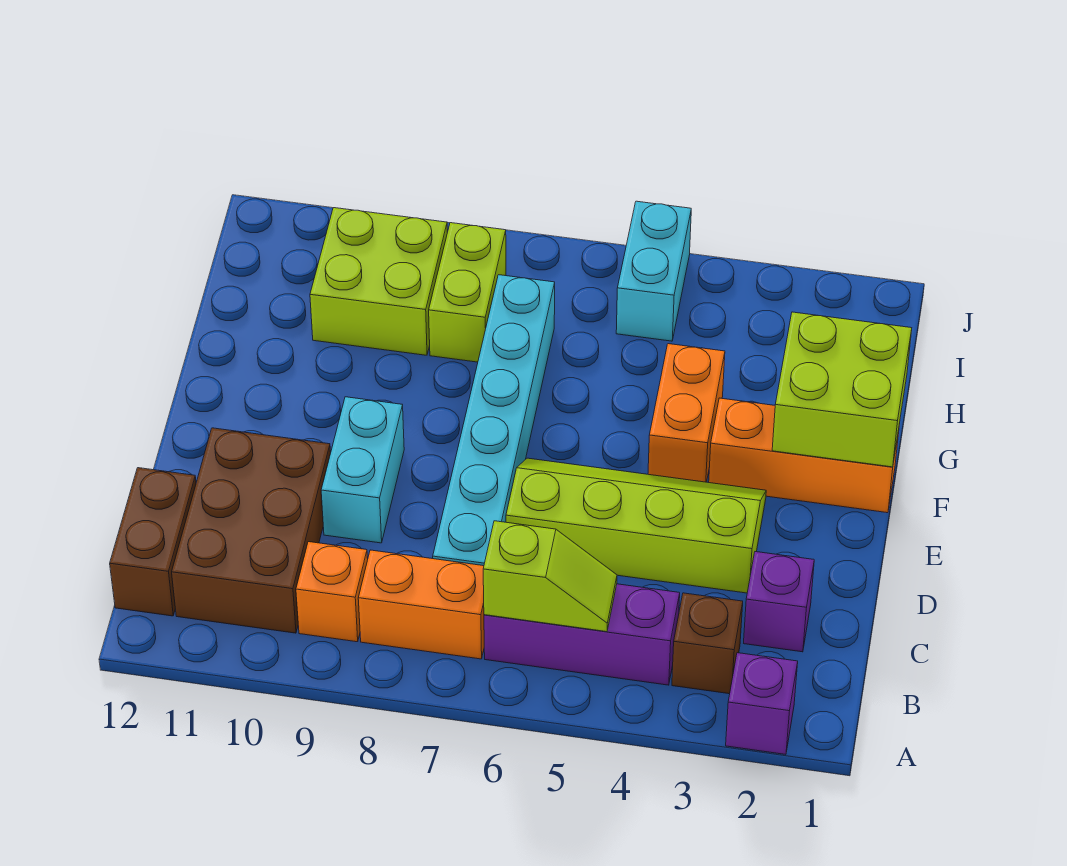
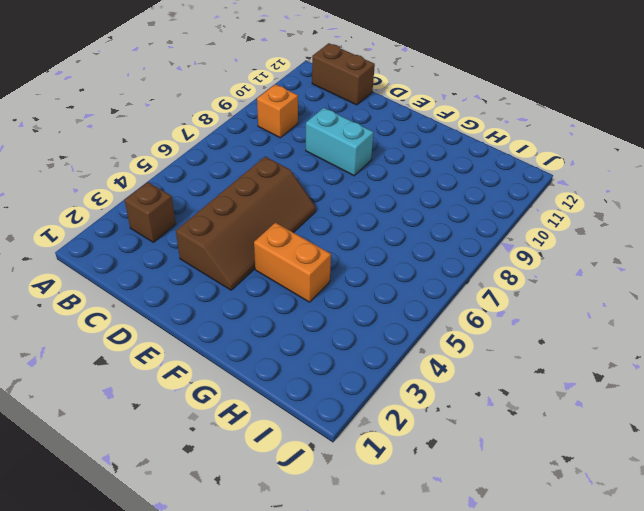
brown slope D3:E6 level 1 top D -> lime slope D3:E6 level 1 top D
none -> purple brick A2 level 1
none -> purple brick B4:B6 level 1
none -> orange brick B7:B8 level 1

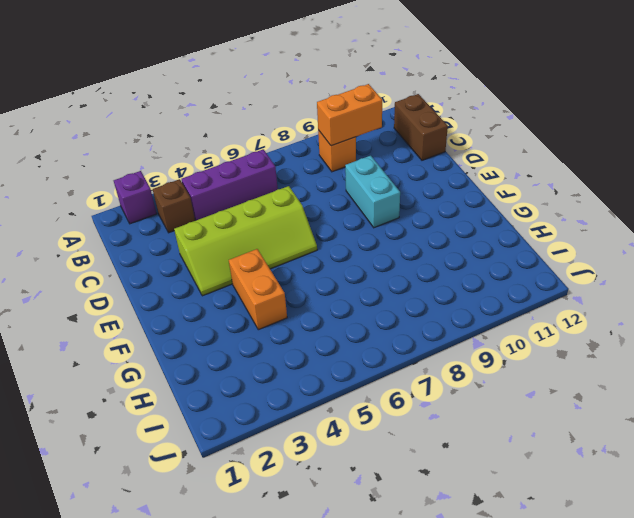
orange brick B9:B10 level 2 -> orange brick B7:B8 level 1
none -> brown brick B10:D11 level 1
none -> purple brick C2 level 1
none -> cyan brick C7:H7 level 1

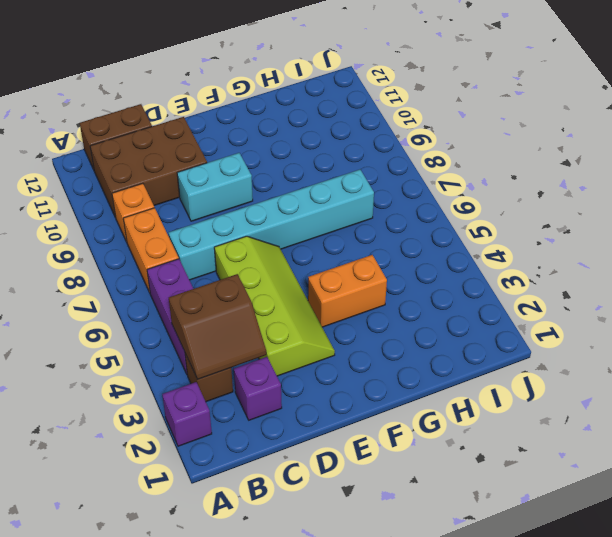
brown slope B3:C4 level 2 top 4 -> none
none -> orange brick F1:F3 level 1
none -> lime brick H8:I8 level 1
none -> lime brick H9:I10 level 1

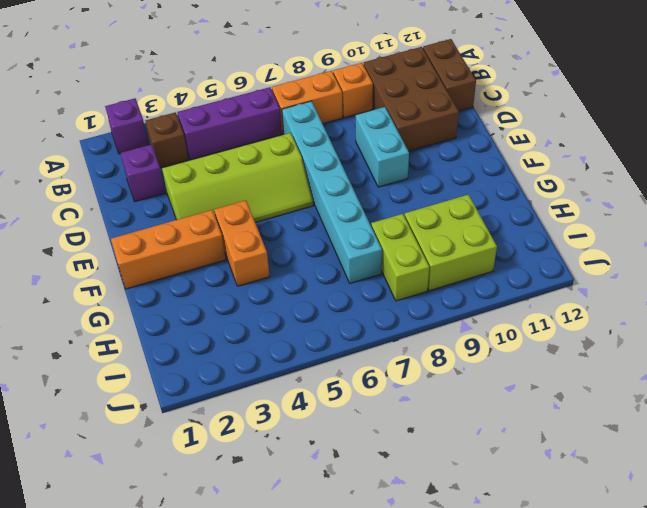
none -> cyan brick I5:J5 level 1
none -> lime slope B5:B6 level 2 top 6
none -> lime brick F1:G2 level 2

